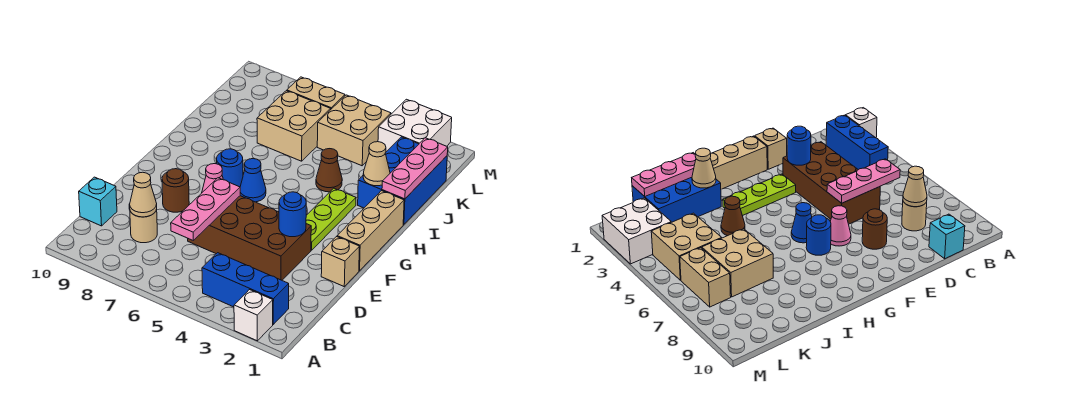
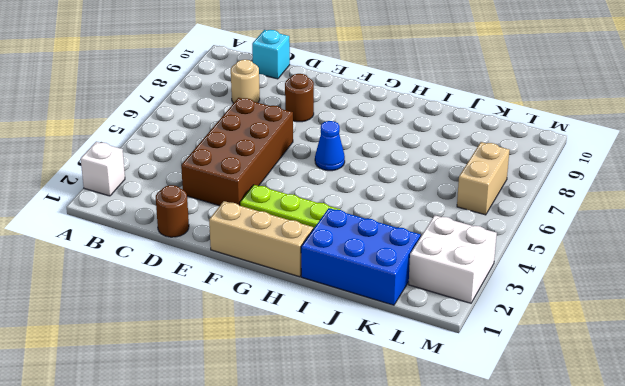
brown round brick D1 level 1 -> none
none -> blue brick B2:B4 level 1
none -> tan brick E1 level 1
none -> pink cone F7 level 1

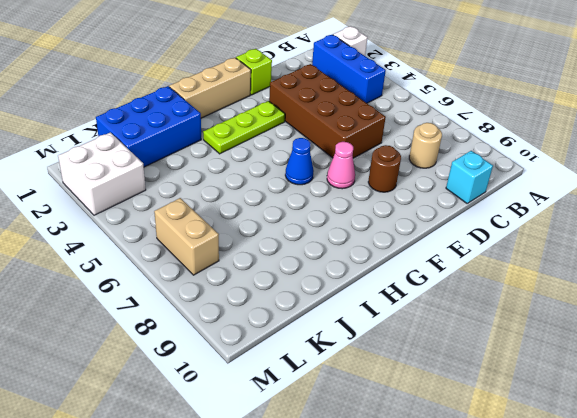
lime brick E1 level 1 -> tan brick E1 level 1
none -> blue round brick G7 level 1
none -> brown cone I4 level 1
none -> tan brick J6:K7 level 1

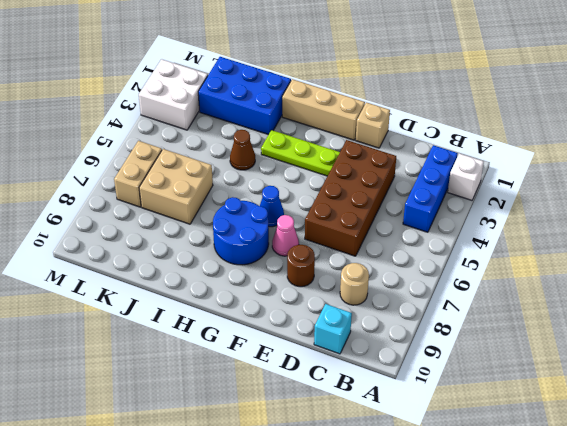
blue round brick G7:H8 level 1 -> blue round brick G7 level 1
none -> tan brick K4:L5 level 1
none -> pink plate C6:E6 level 2
none -> tan cone C8 level 2

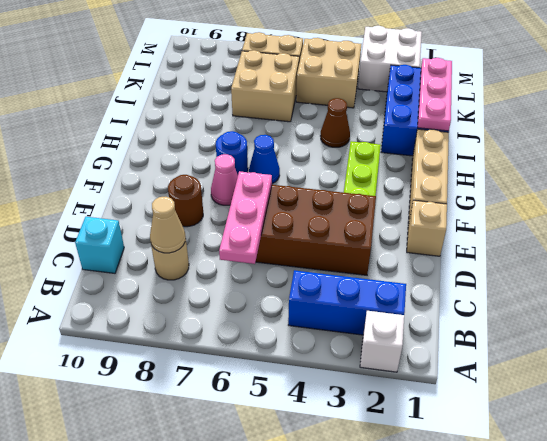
none -> blue round brick E3 level 2
none -> tan cone I2 level 2

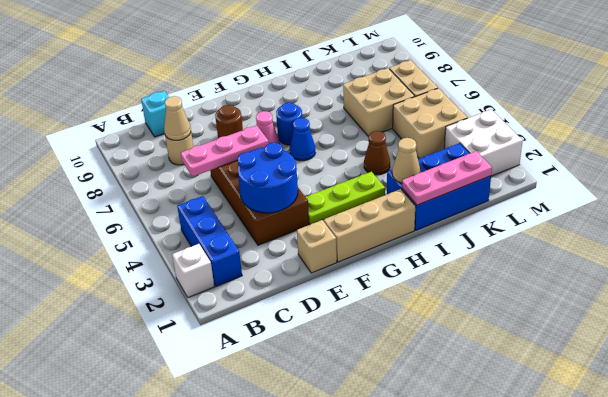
blue round brick D3:E4 level 2 -> blue round brick E3 level 2

